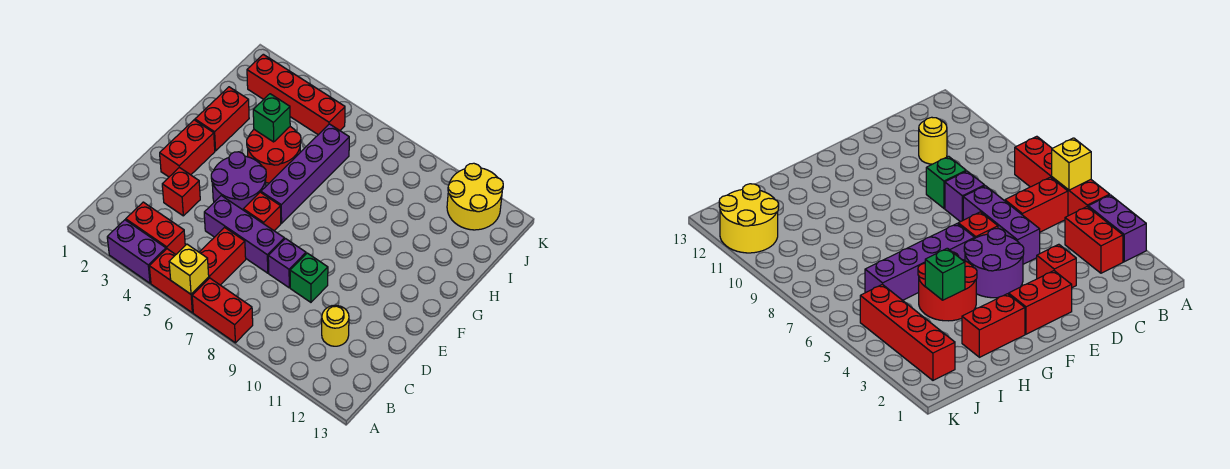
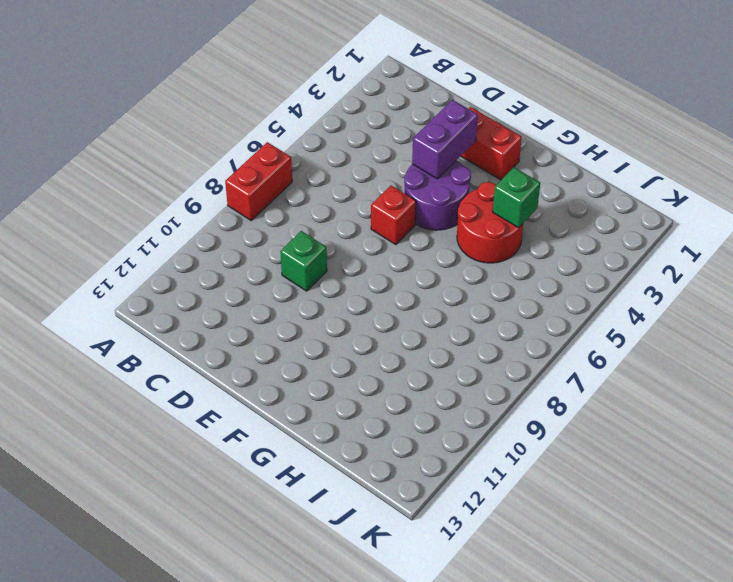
purple brick E3:E4 level 2 -> purple brick A3:A4 level 1
none -> red brick A5:A6 level 1
none -> red brick B3:B4 level 1
none -> red brick B6:C6 level 1

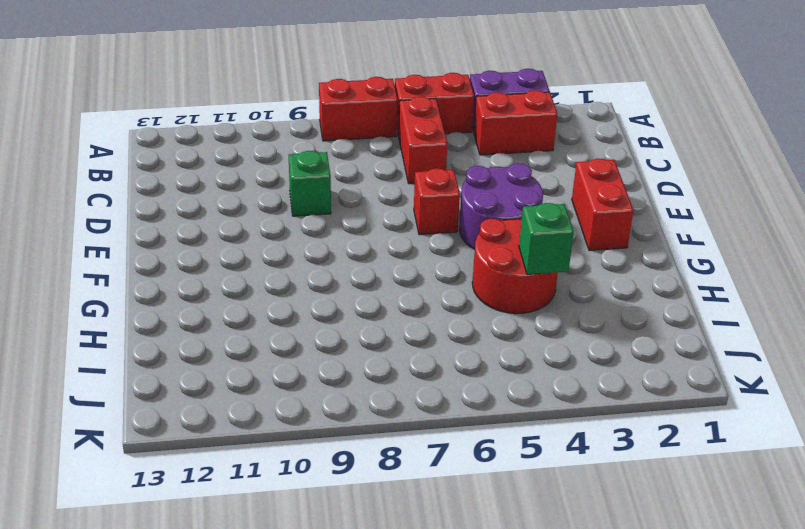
none -> yellow round brick C11 level 1
none -> red brick D3 level 1
none -> purple brick D5:D7 level 1

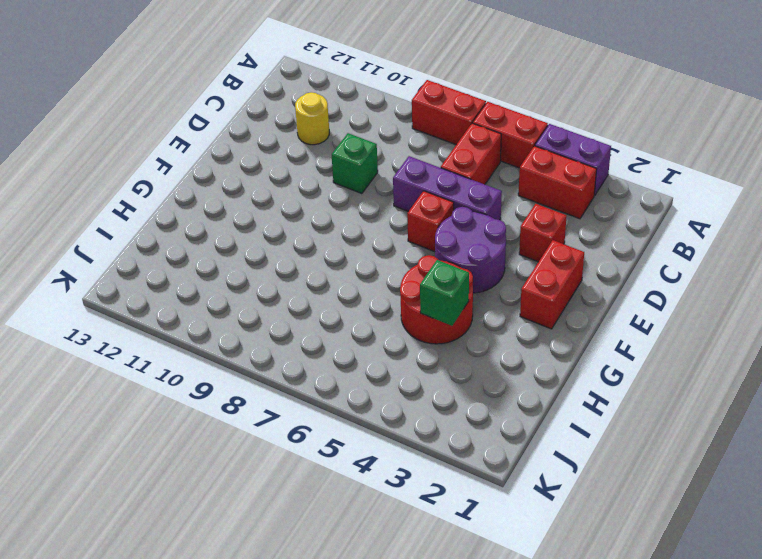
none -> purple brick D8 level 1
none -> purple brick F6:I6 level 1
none -> red brick G2:H2 level 1

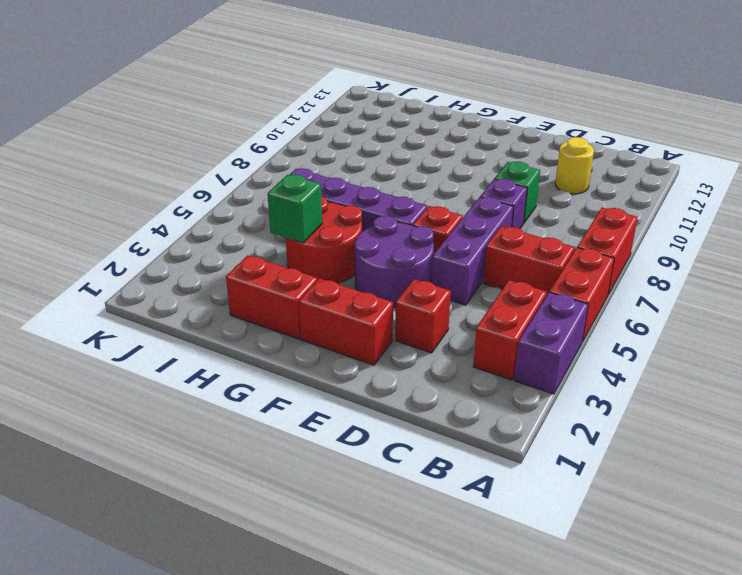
none -> red brick J2:J5 level 1
none -> yellow round brick J11:K12 level 1
none -> yellow brick A6 level 2

